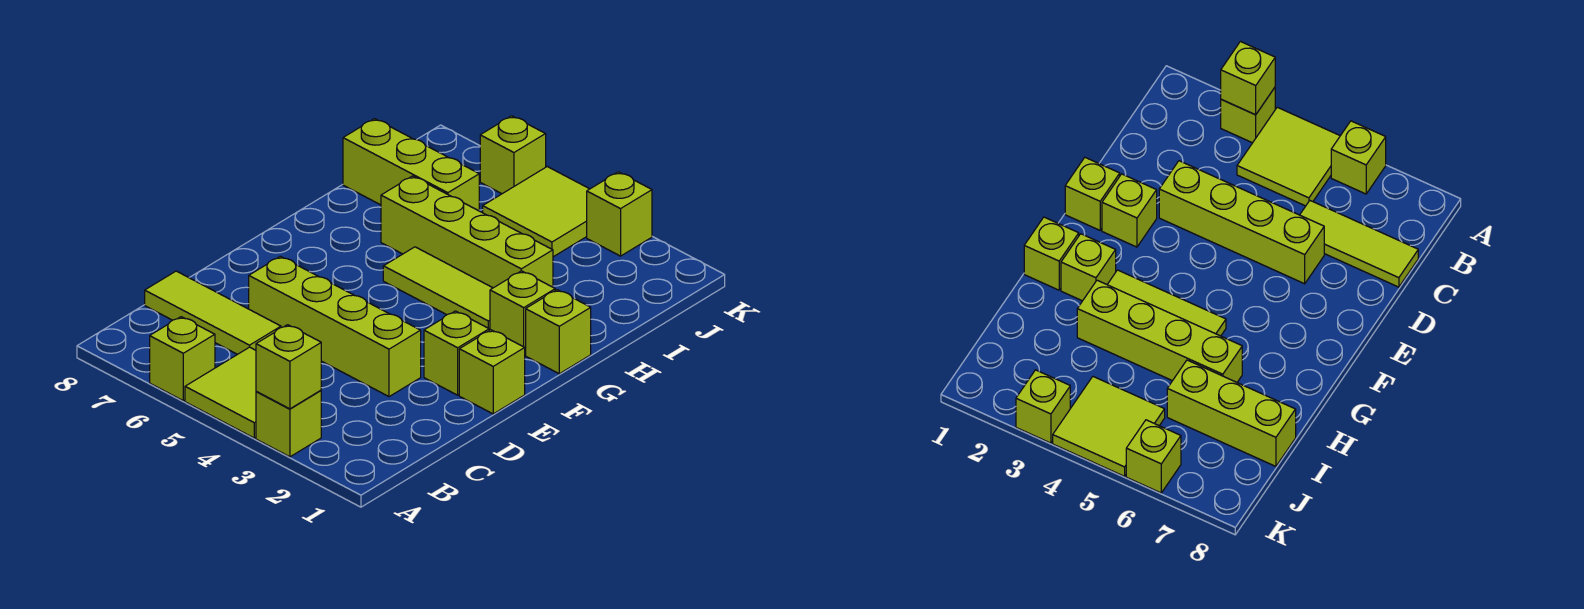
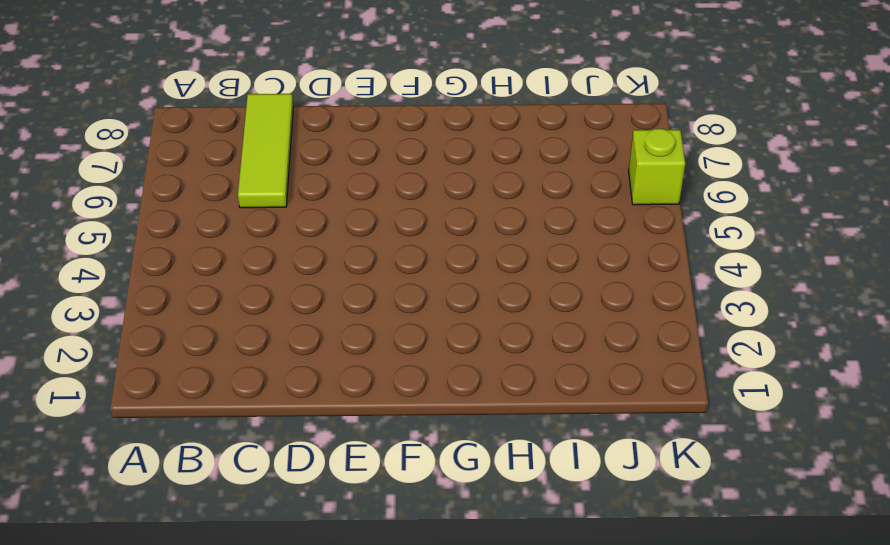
none -> lime brick A3 level 1
none -> lime tile A4:B5 level 1
none -> lime brick A6 level 1

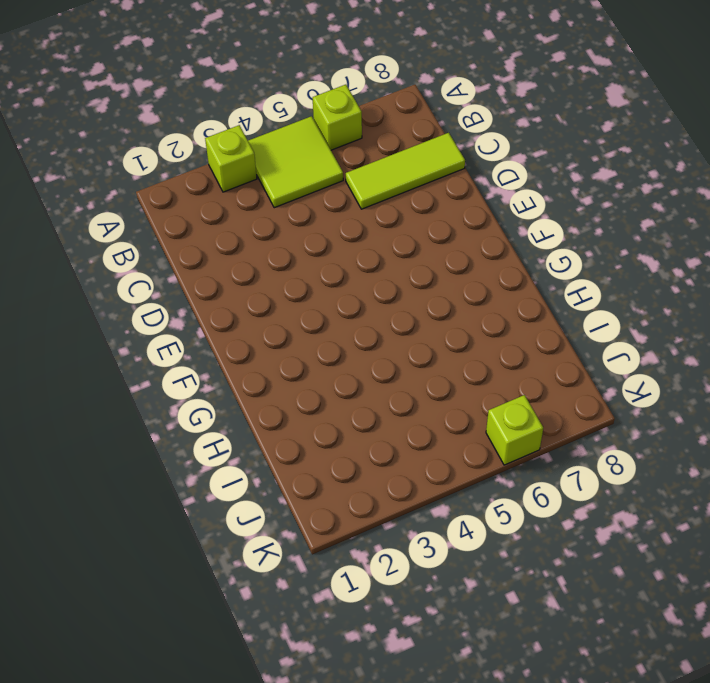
none -> lime brick D3:D6 level 1
none -> lime brick E1 level 1
none -> lime brick E2 level 1

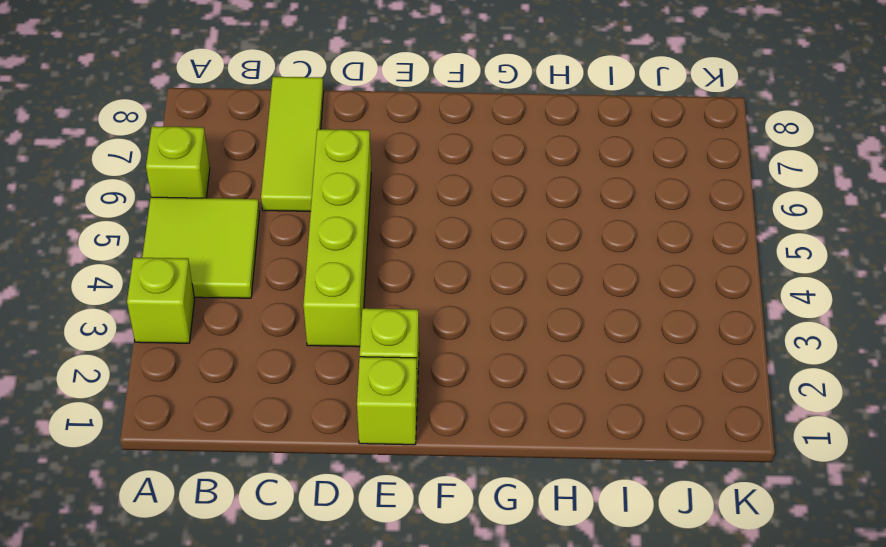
none -> lime brick G1 level 1
none -> lime brick G2 level 1
none -> lime tile G3:G5 level 1

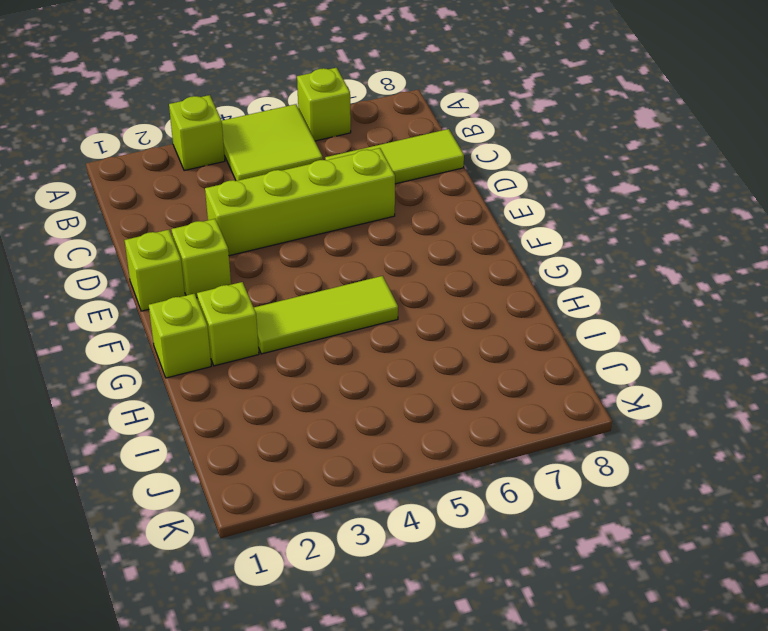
none -> lime brick H3:H6 level 1
none -> lime brick I6:I8 level 1
none -> lime tile J4:K5 level 1

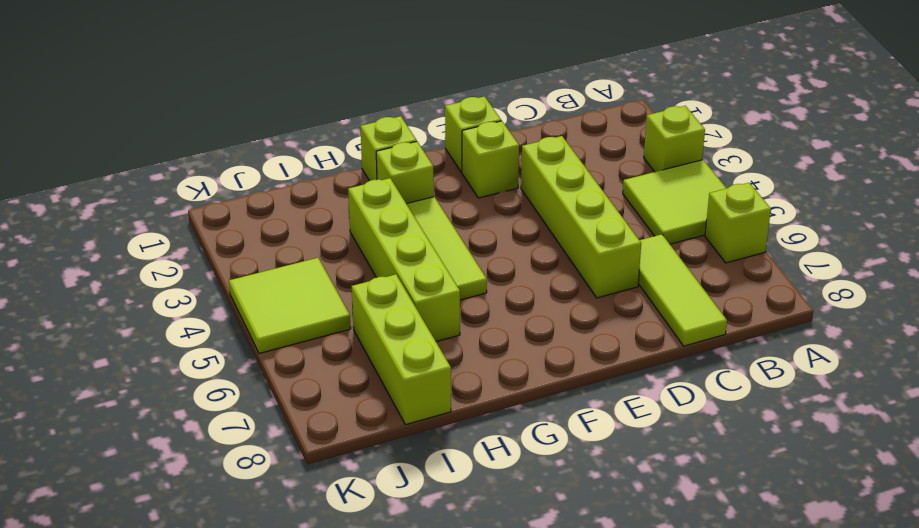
none -> lime brick K3 level 1
none -> lime brick K6 level 1
none -> lime brick A3 level 2

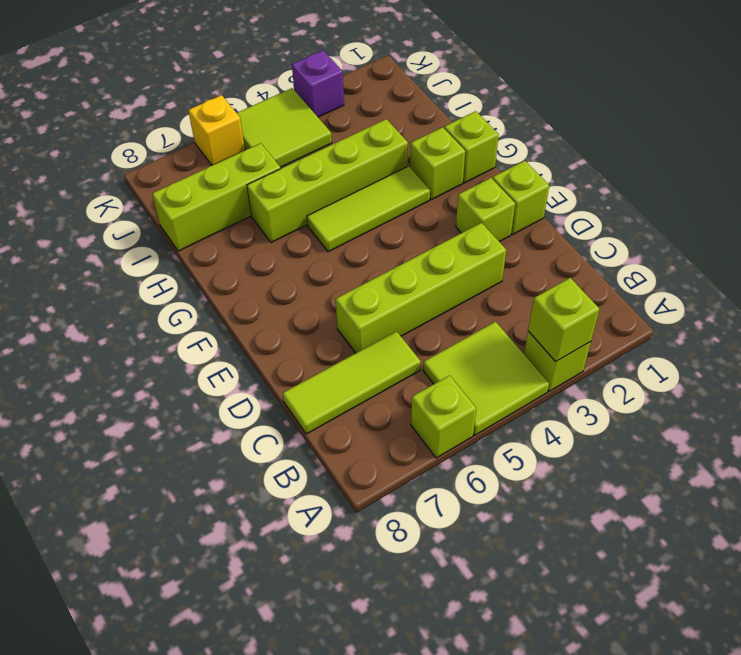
purple brick K3 level 1 -> lime brick K3 level 1
yellow brick K6 level 1 -> lime brick K6 level 1

